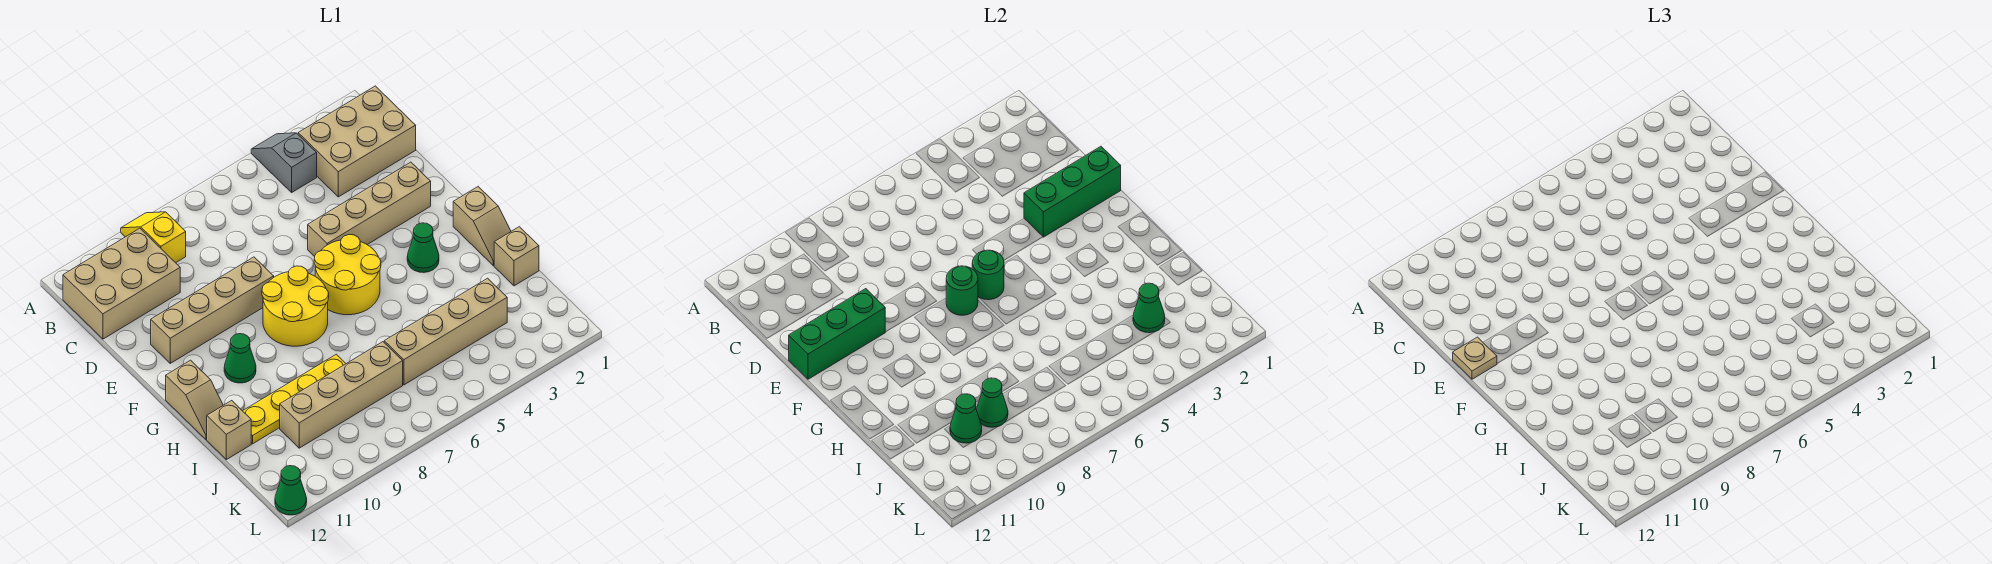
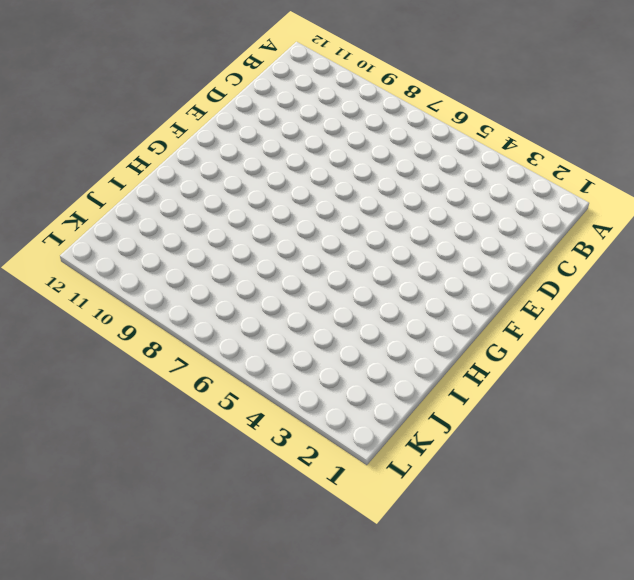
none -> grey slope A4:B4 level 1 top B
none -> yellow slope A9:B9 level 1 top B
none -> tan brick B1:C3 level 1

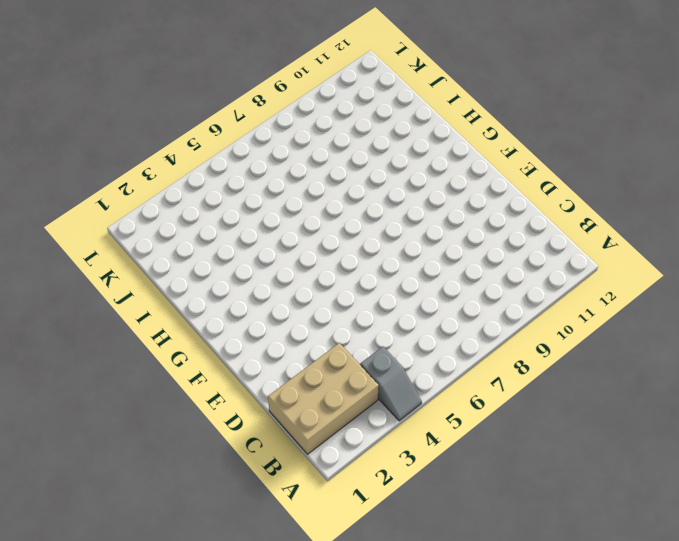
none -> yellow slope A9:B9 level 1 top B
none -> tan brick B10:C12 level 1
none -> tan brick E2:E5 level 1

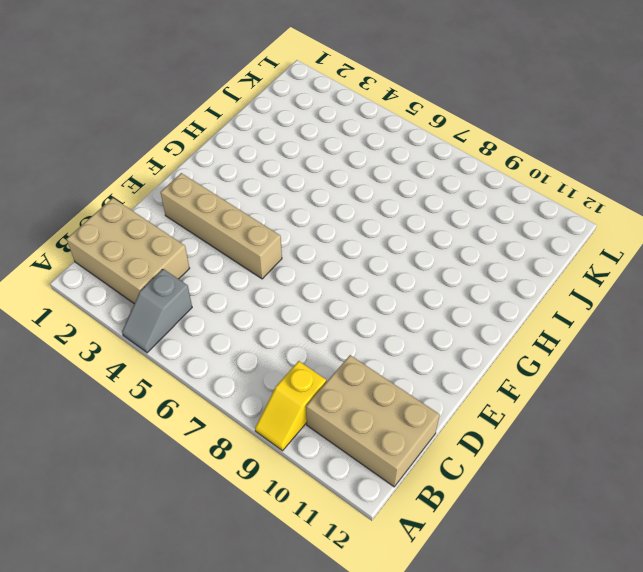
none -> tan brick E8:E11 level 1
none -> yellow round brick F5:G6 level 1
none -> yellow round brick F7:G8 level 1

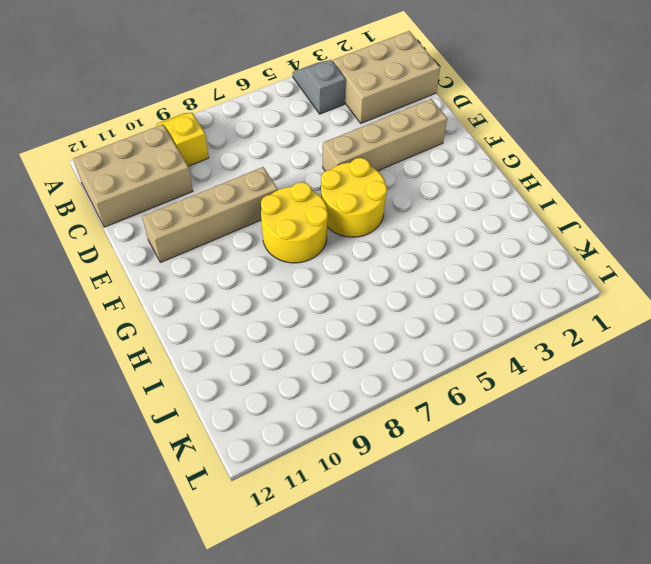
none -> tan slope G1:H1 level 1 top G
none -> green cone G3 level 1
none -> green cone G10 level 1

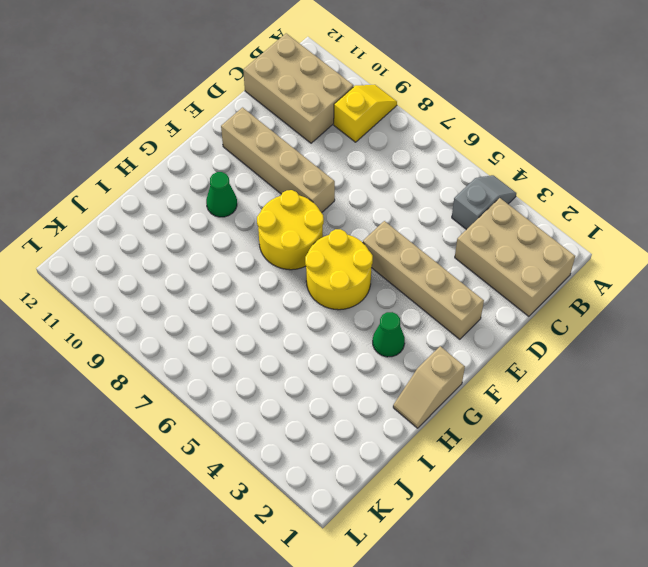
none -> tan slope G12:H12 level 1 top G
none -> tan brick I1 level 1
none -> yellow plate I8:I11 level 1

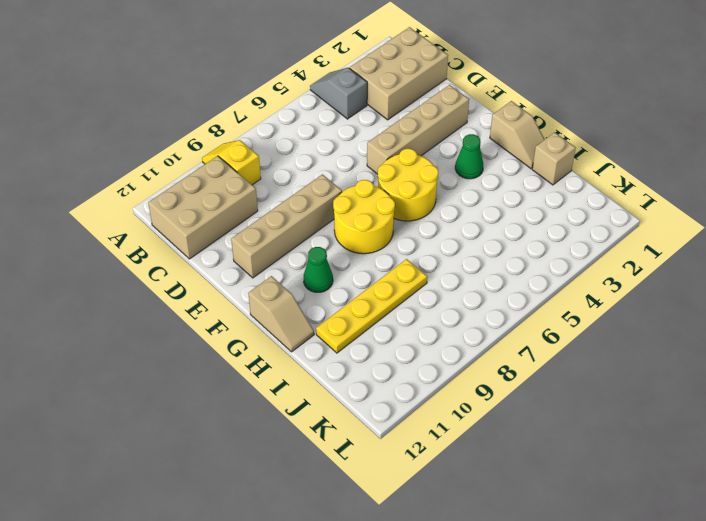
none -> tan brick I12 level 1
none -> tan brick J3:J6 level 1
none -> tan brick J7:J10 level 1

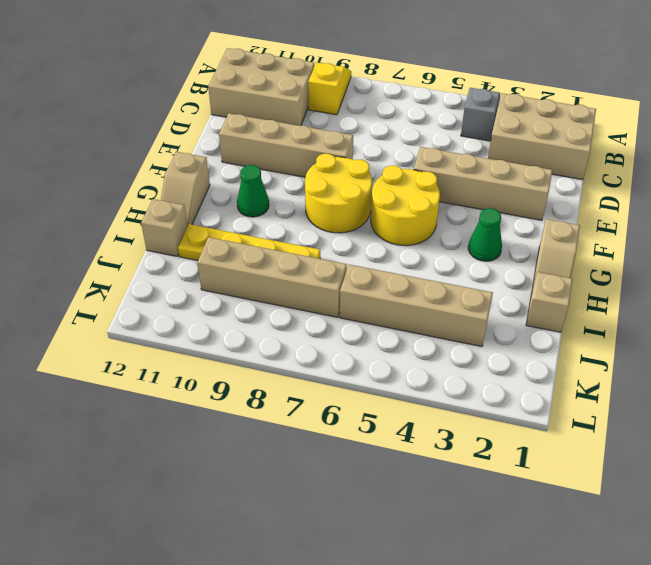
none -> green cone L12 level 1
none -> green brick E1:E3 level 2
none -> green brick E10:E12 level 2

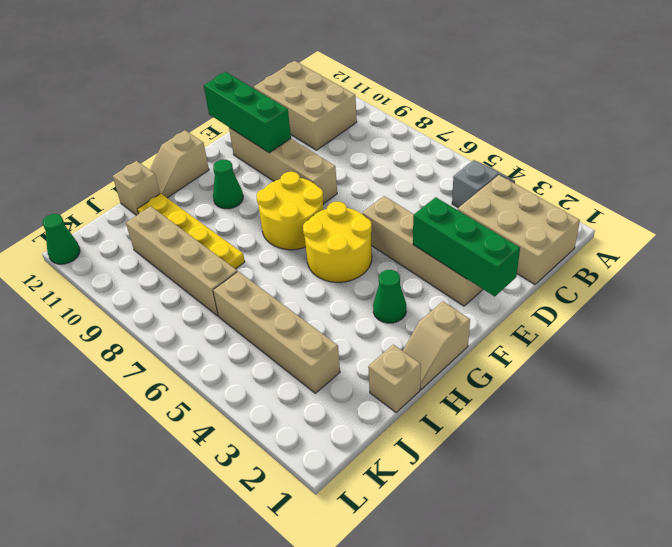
none -> yellow slope A9:B9 level 1 top B
none -> green round brick F6 level 2
none -> green round brick F7 level 2

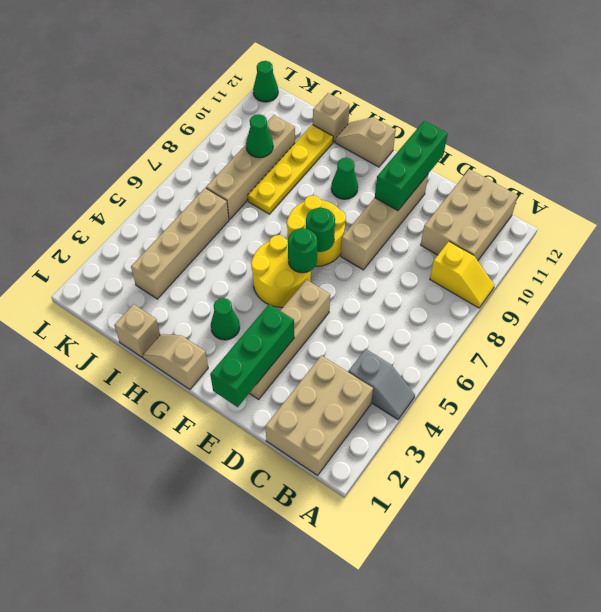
none -> green cone J3 level 2
none -> green cone J10 level 2
none -> tan plate E12 level 3

